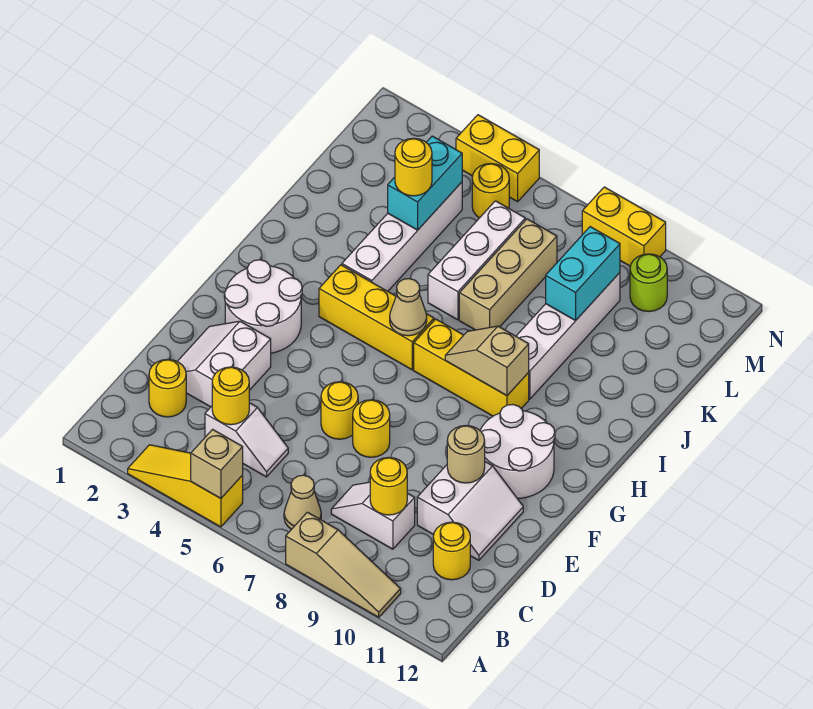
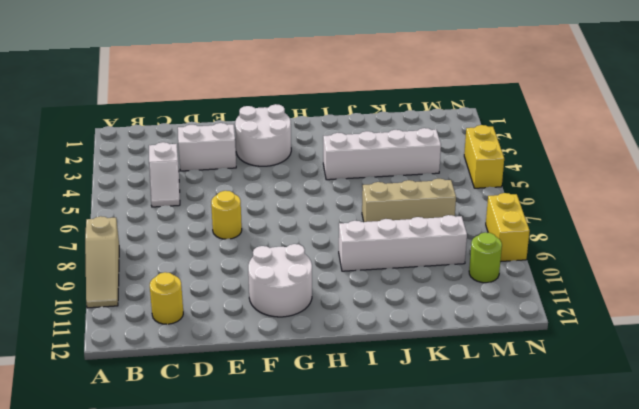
none -> yellow slope A3:A5 level 1 top 5
none -> tan cone B7 level 1
none -> yellow round brick C2 level 1
none -> white slope C8:C9 level 1 top 9

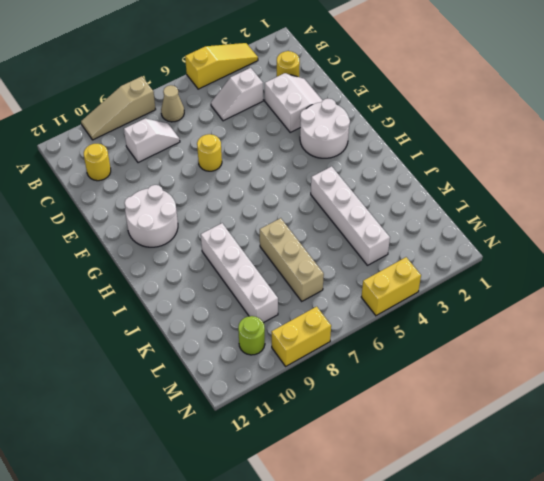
none -> white slope D10:E11 level 1 top 10
none -> yellow round brick E6 level 1
none -> yellow brick H4:H6 level 1
none -> yellow brick H7:H9 level 1

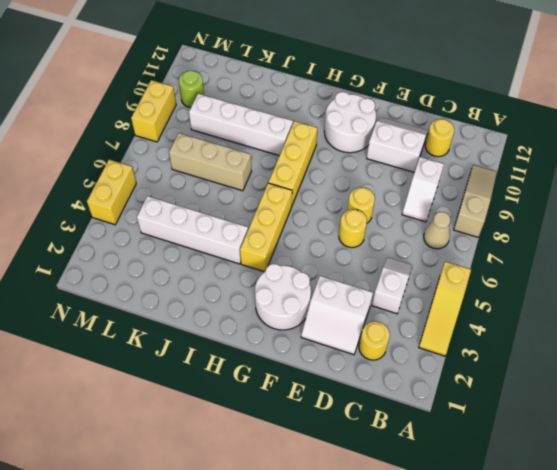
none -> white brick J6:L6 level 1
none -> yellow round brick M5 level 1
none -> tan brick A5 level 2
none -> yellow round brick C4 level 2

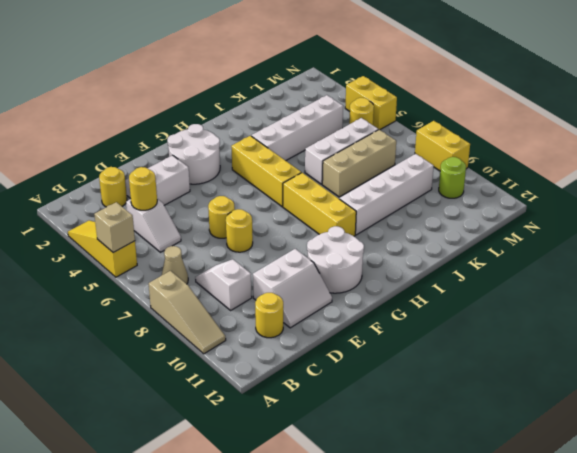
none -> yellow round brick C9 level 2
none -> tan round brick E10 level 2
none -> tan cone H6 level 2
none -> tan slope H8:H9 level 2 top 9

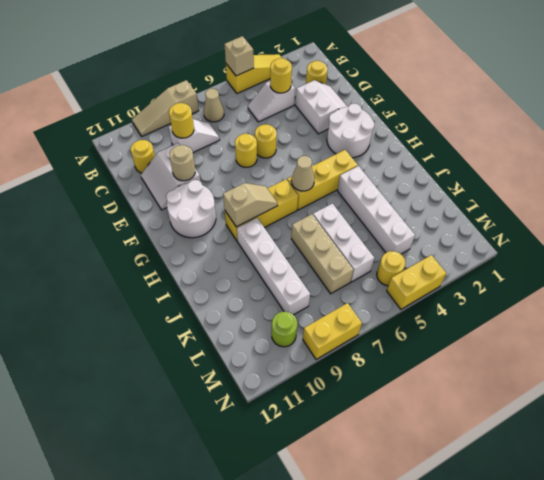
none -> cyan brick K4:L4 level 2
none -> cyan brick K9:L9 level 2
none -> yellow round brick K4 level 3

